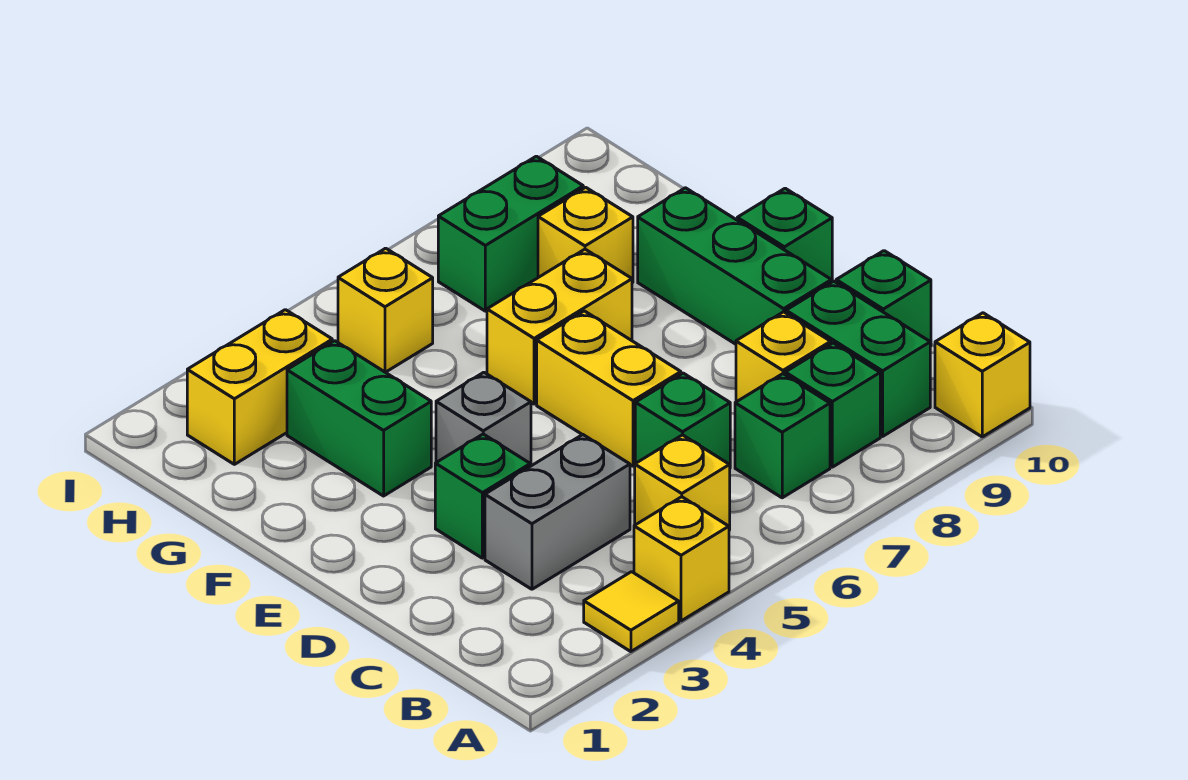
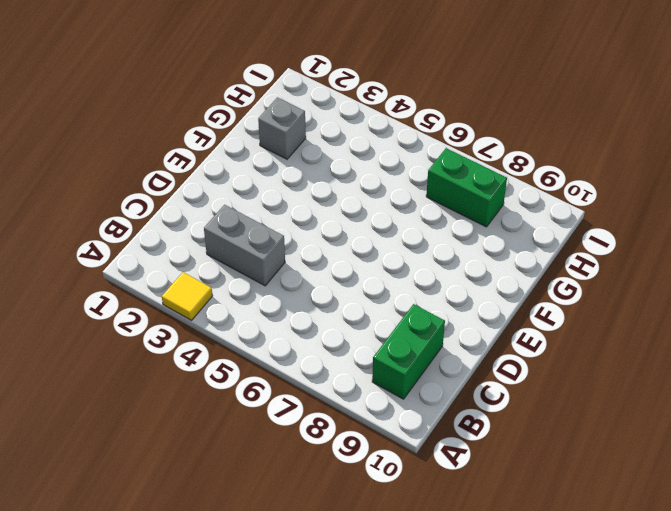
grey brick G2 level 1 -> grey brick E4 level 1
none -> yellow brick A4 level 1
none -> yellow brick A10 level 1
none -> yellow brick B5 level 1

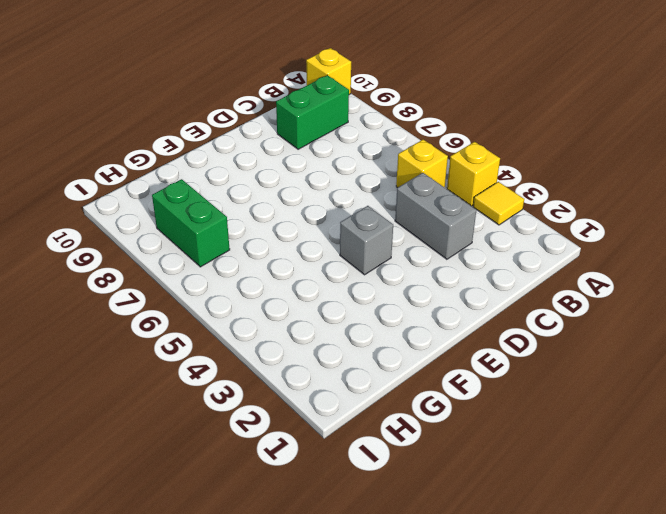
none -> green brick B7 level 1
none -> green brick B8 level 1
none -> green brick C6 level 1

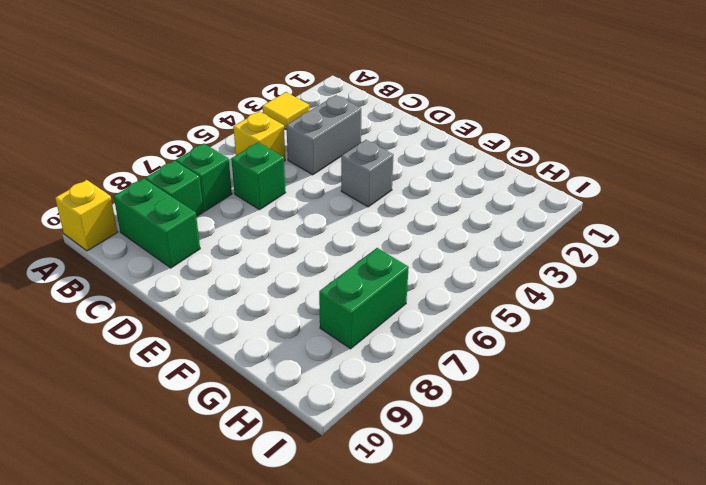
none -> yellow brick A4 level 1
none -> yellow brick C8 level 1
none -> green brick C10 level 1

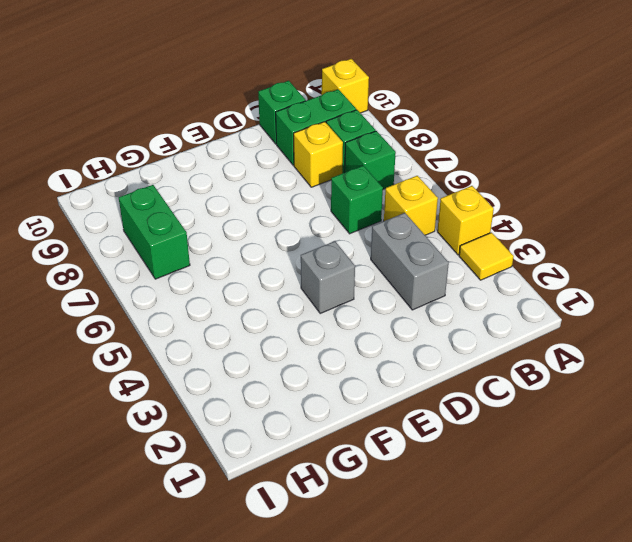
none -> green brick D3 level 1
none -> yellow brick D6:E6 level 1
none -> green brick D9:F9 level 1

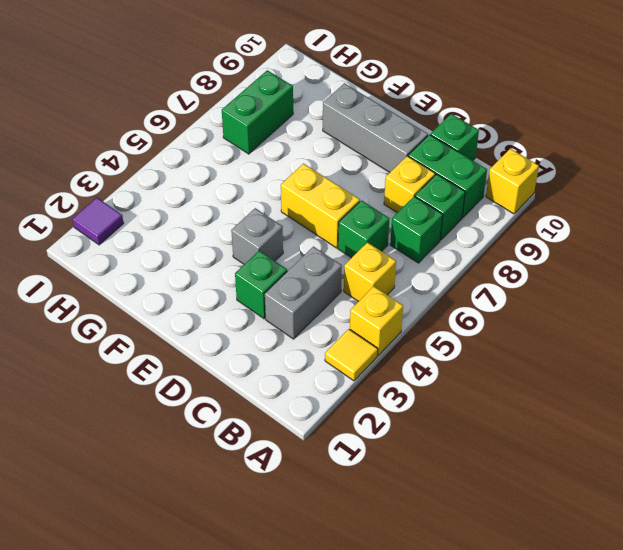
grey brick D9:F9 level 1 -> green brick D9:F9 level 1
purple tile I2 level 1 -> none
none -> green brick E10 level 1
none -> green brick F3:G3 level 1
none -> yellow brick F6:F7 level 1

